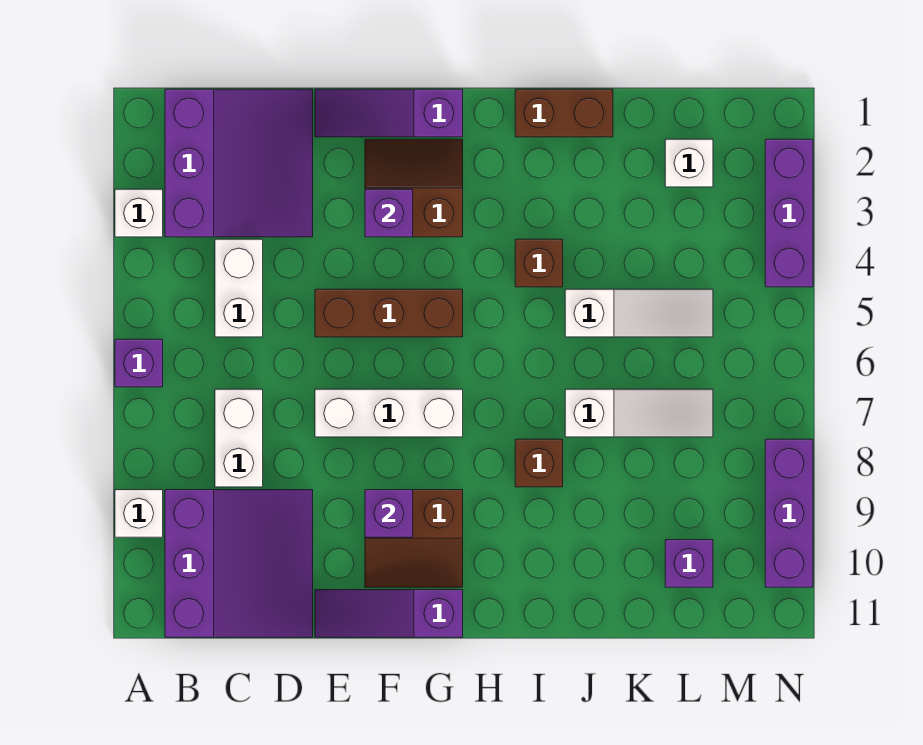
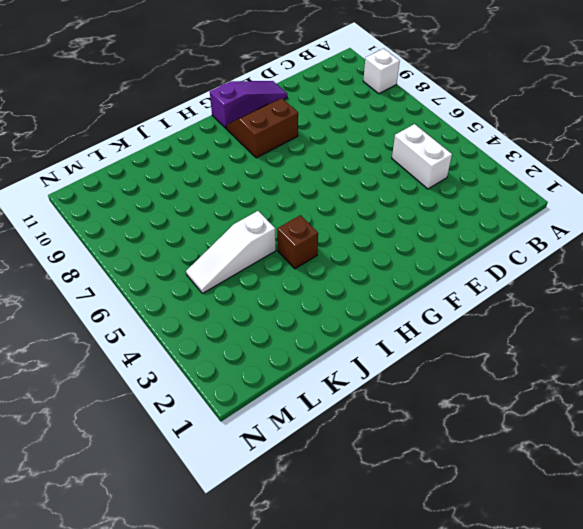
none -> white brick A3 level 1
none -> purple brick A6 level 1
none -> purple slope B1:D3 level 1 top B

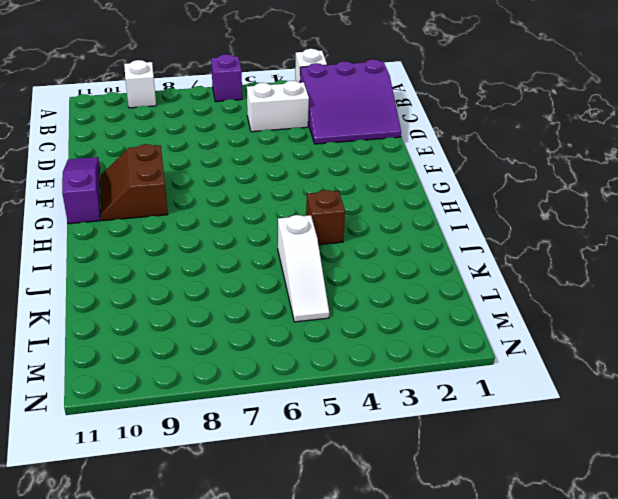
none -> purple slope B9:D11 level 1 top B
none -> white brick C7:C8 level 1
none -> purple slope E1:G1 level 1 top G

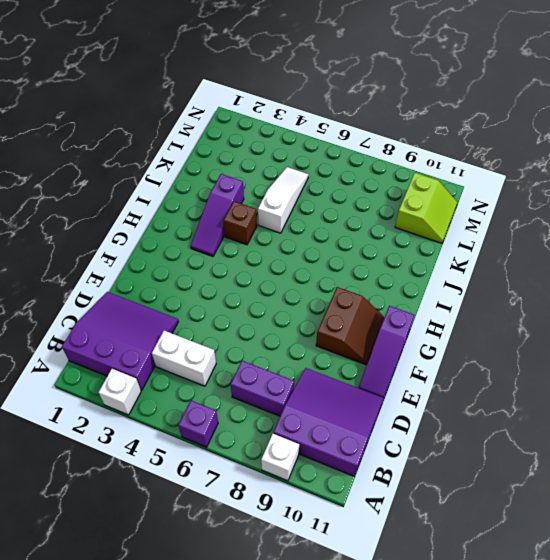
purple brick C7:C8 level 1 -> white brick C7:C8 level 1
purple slope H3:J3 level 1 top J -> purple slope E1:G1 level 1 top G
lime slope L10:M11 level 1 top 10 -> purple brick L10 level 1
none -> brown brick E5:G5 level 1
none -> white brick E7:G7 level 1
none -> brown slope F2:G3 level 1 top 3

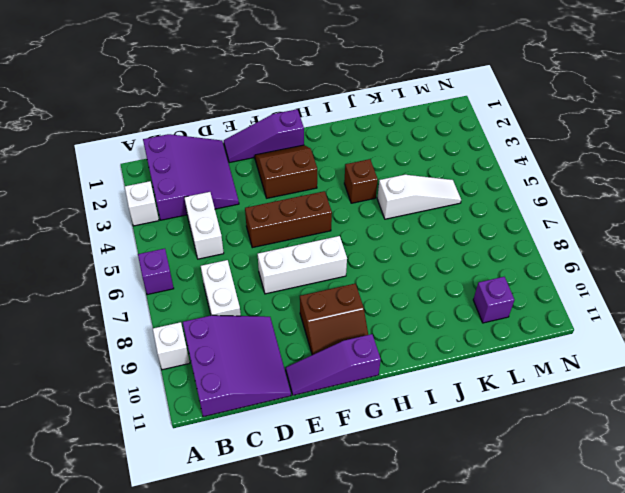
none -> brown brick I1:J1 level 1
none -> brown brick I8 level 1
none -> white slope J7:L7 level 1 top J

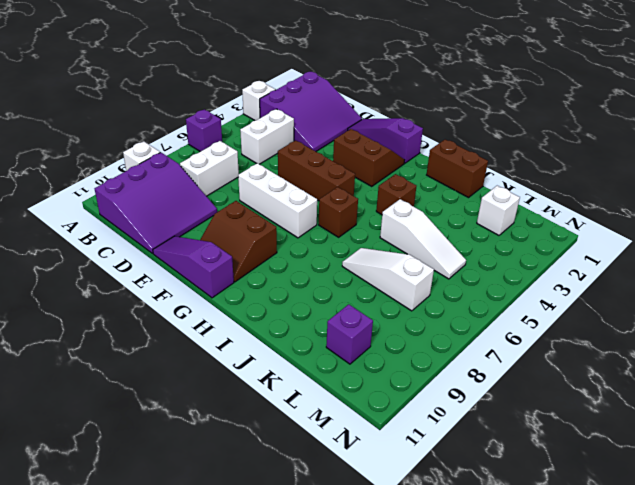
brown brick H6 level 1 -> brown brick I8 level 1
white slope J7:L7 level 1 top L -> white slope J7:L7 level 1 top J
none -> purple brick N2:N4 level 1
none -> purple brick N8:N10 level 1
none -> purple brick F3 level 2

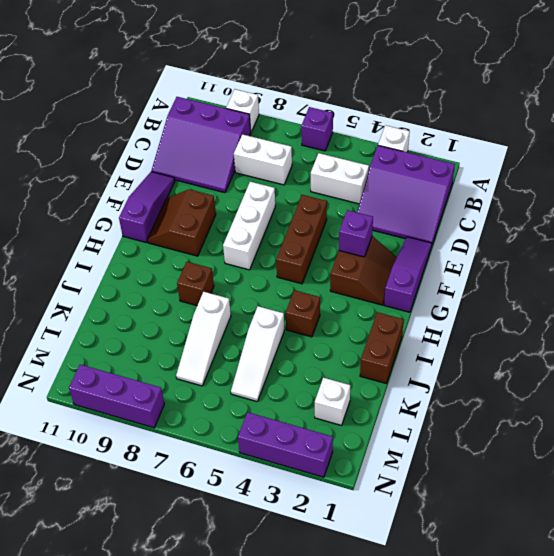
none -> purple brick L10 level 1
none -> purple brick F9 level 2

